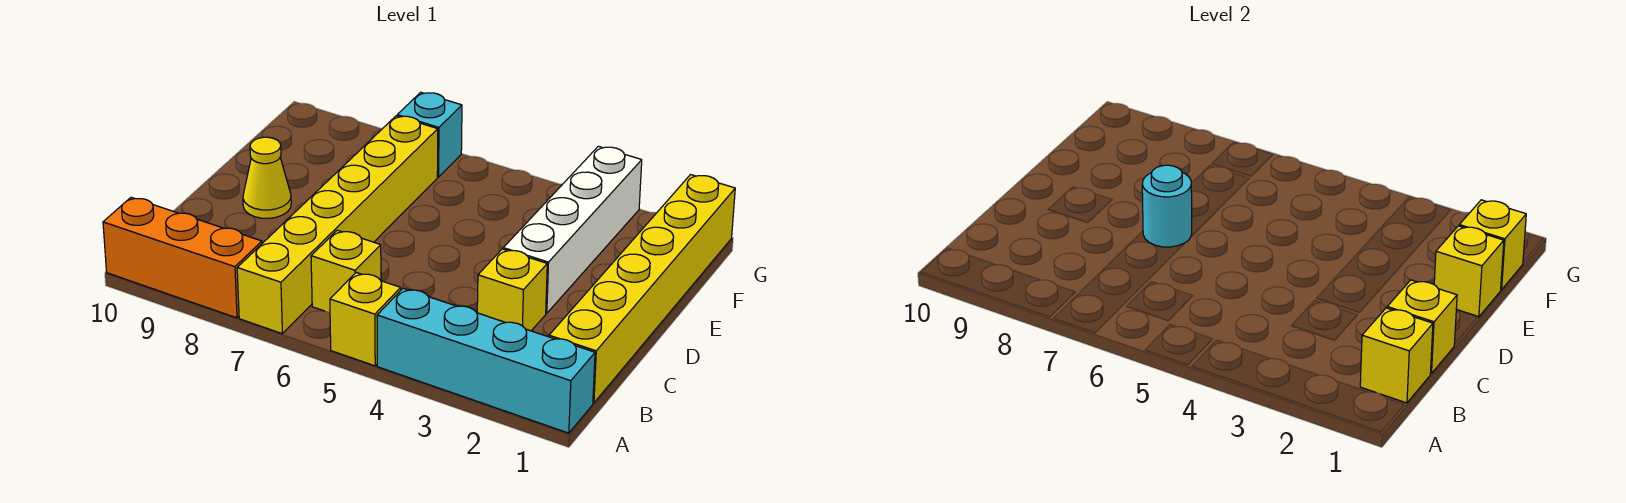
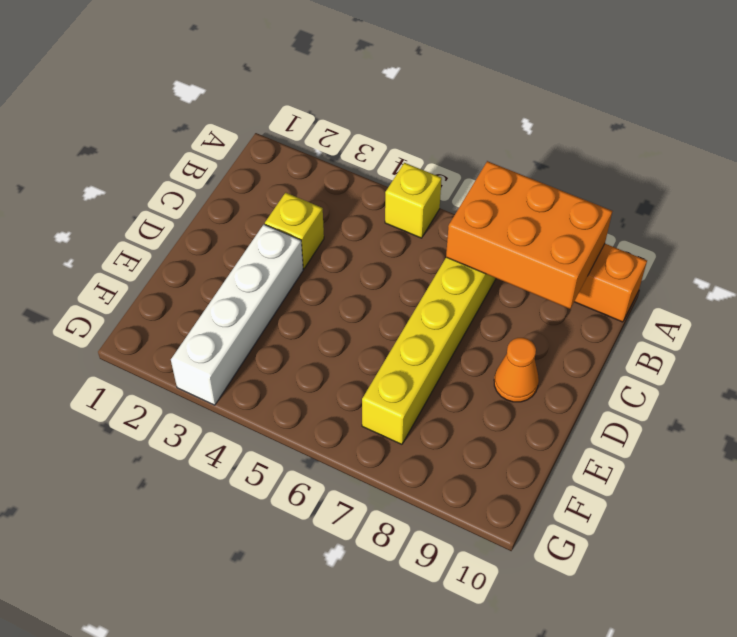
orange brick A7:B9 level 2 -> none
orange cone D9 level 1 -> yellow cone D9 level 1
none -> cyan brick A1:A4 level 1
none -> yellow brick B1:G1 level 1
none -> yellow brick B6 level 1

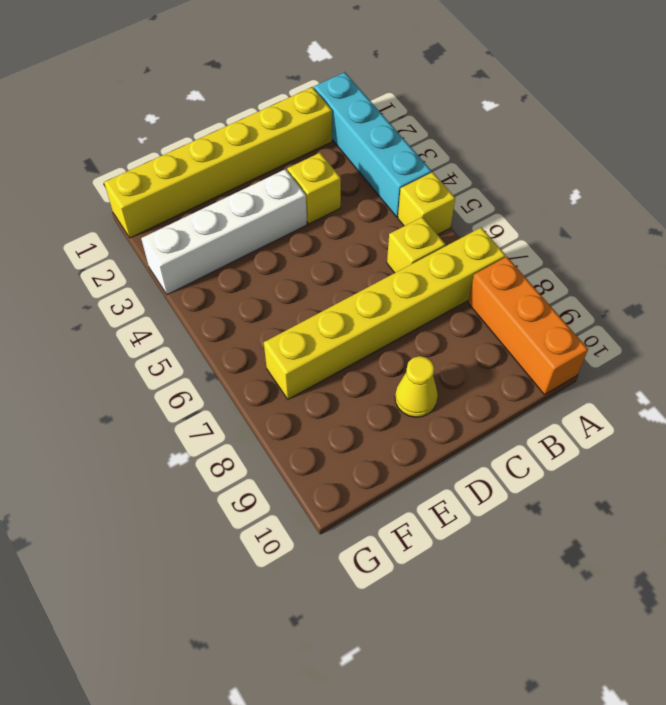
none -> cyan brick G7 level 1
none -> yellow brick B1 level 2
none -> yellow brick C1 level 2

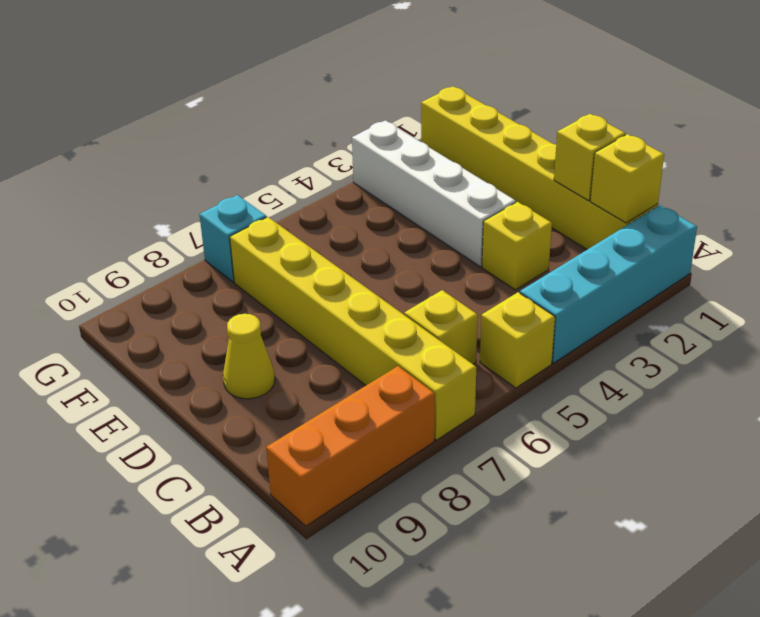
none -> cyan round brick D7 level 2
none -> yellow brick E1 level 2
none -> yellow brick F1 level 2

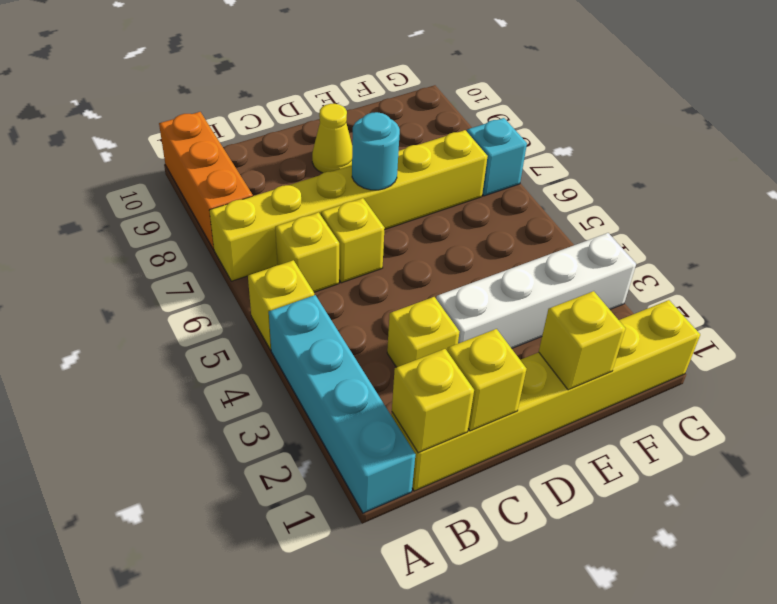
yellow brick C6 level 1 -> yellow brick F1 level 2

